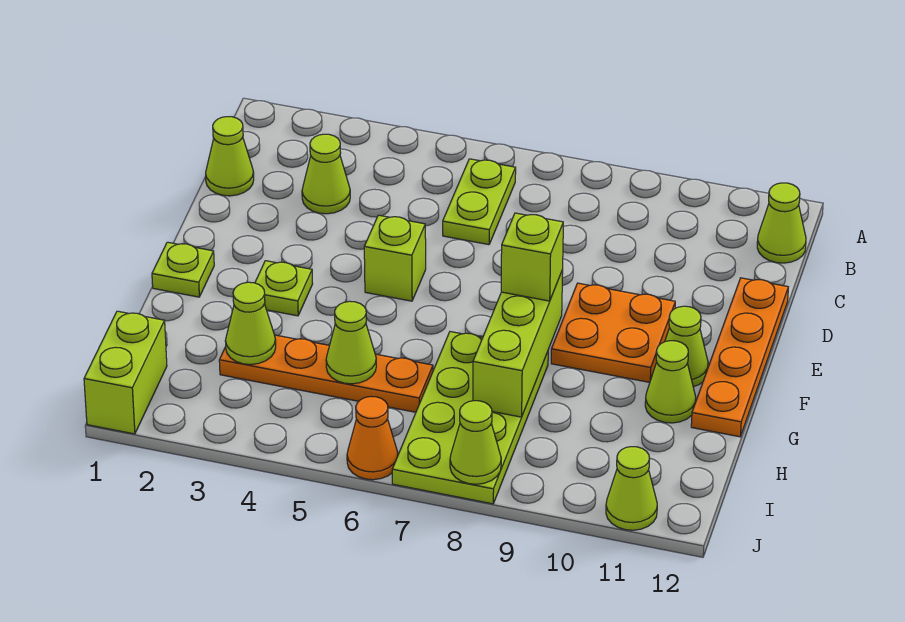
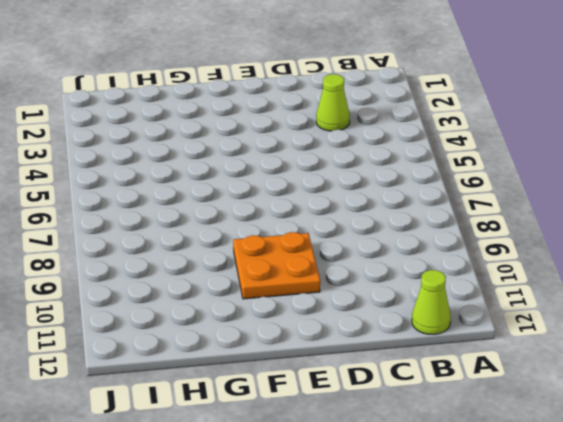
none -> lime plate B6:C6 level 1
none -> lime cone C1 level 1
none -> orange plate D12:G12 level 1

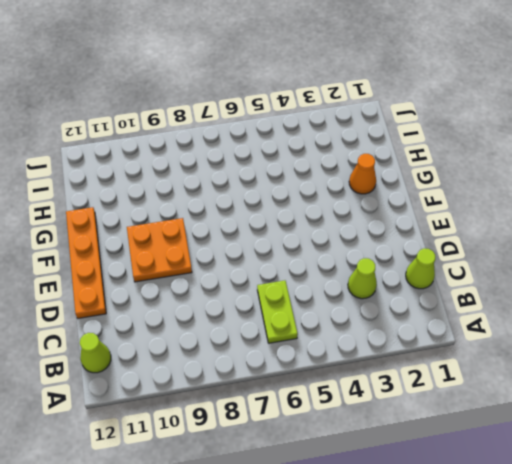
orange cone G2 level 1 -> orange cone J6 level 1
none -> lime brick E5 level 1
none -> lime plate F1 level 1
none -> lime plate F3 level 1

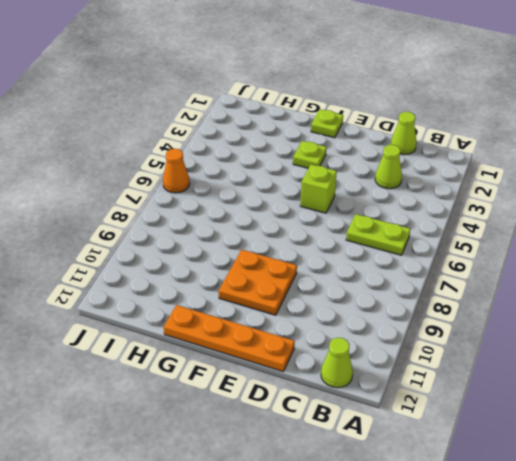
none -> lime cone F11 level 1
none -> lime plate G7:J8 level 1
none -> lime cone G11 level 1

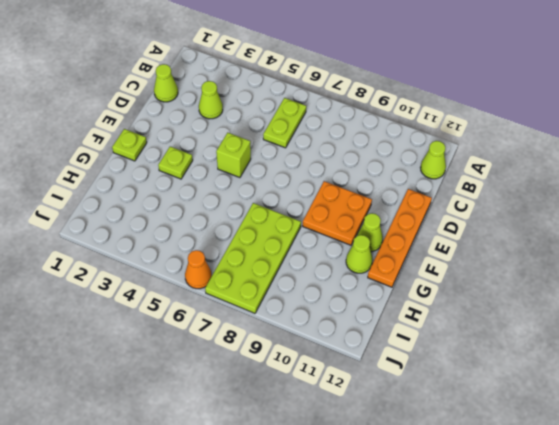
none -> orange plate H3:H6 level 1
none -> lime brick I1:J1 level 1
none -> lime cone J11 level 1

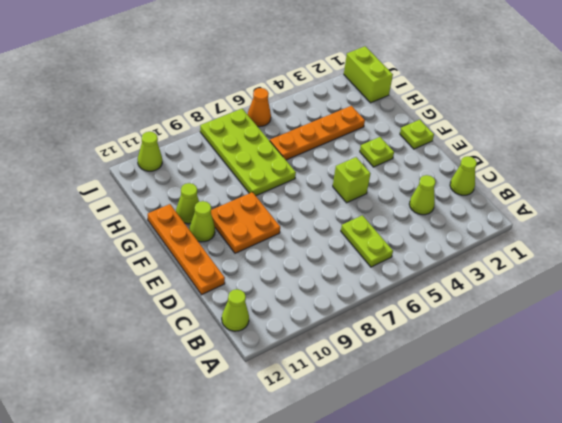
none -> lime brick F8:H8 level 2
none -> lime cone H3 level 2
none -> lime cone H5 level 2

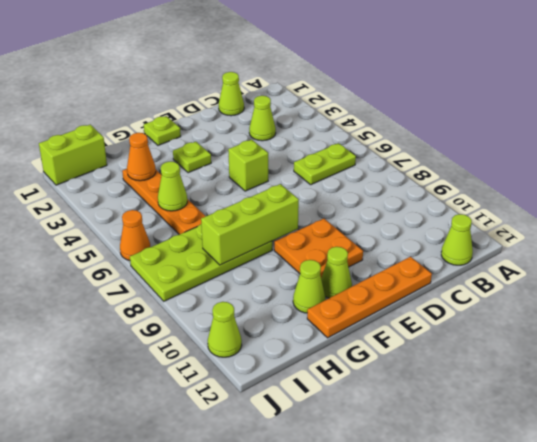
orange cone H3 level 2 -> lime cone H3 level 2
none -> lime cone J8 level 2
none -> lime brick F8 level 3

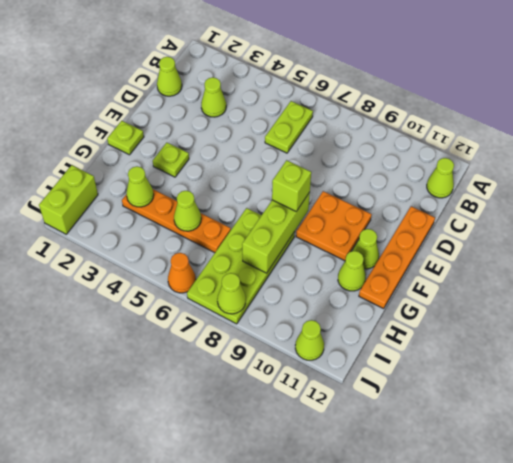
none -> lime brick E5 level 1

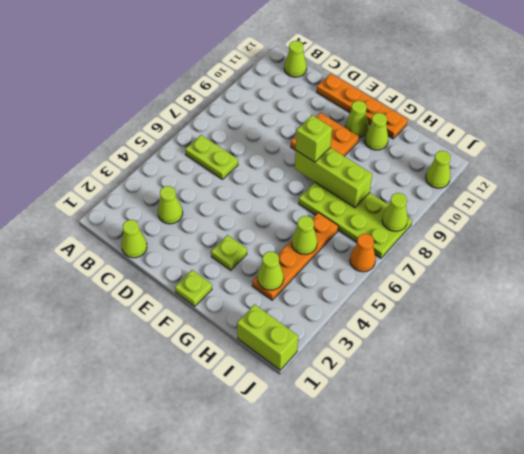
none -> lime brick E5 level 1

